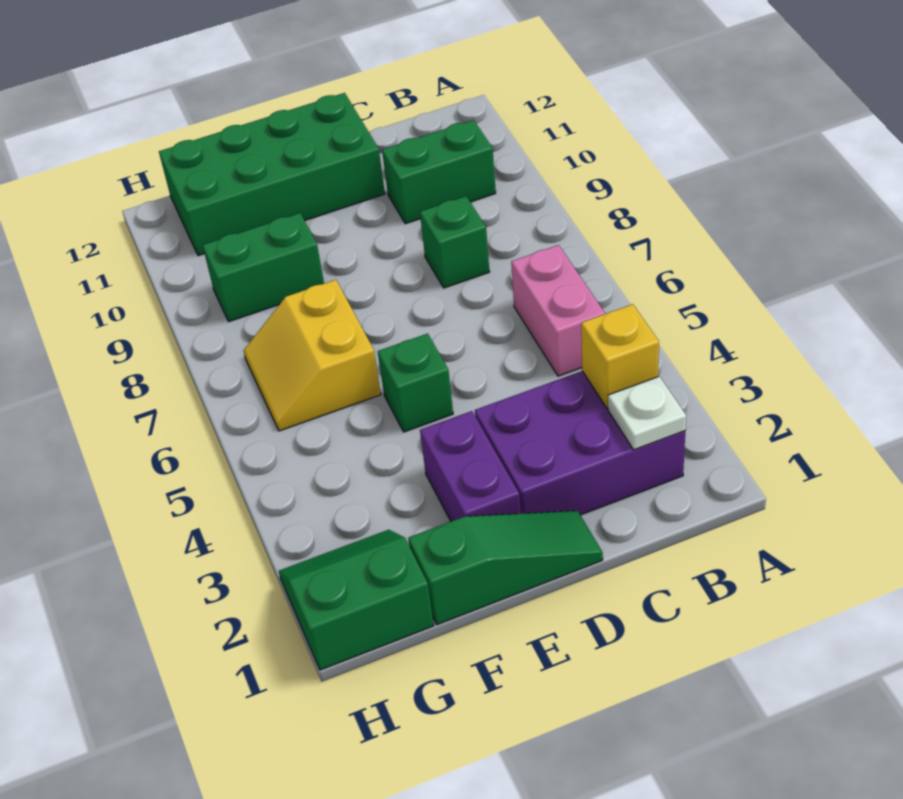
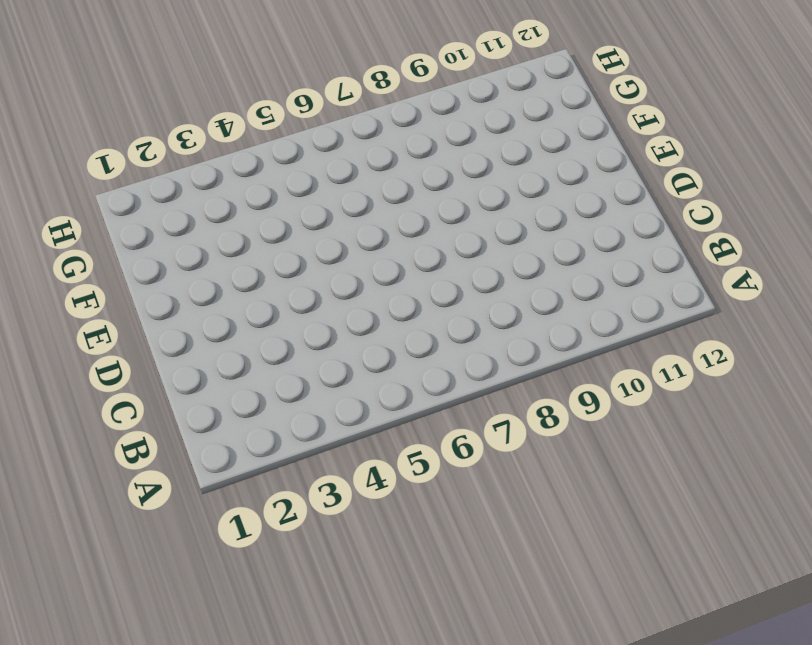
none -> purple brick B2:D3 level 1
none -> pink brick B5:B6 level 1
none -> green brick B10:C10 level 1

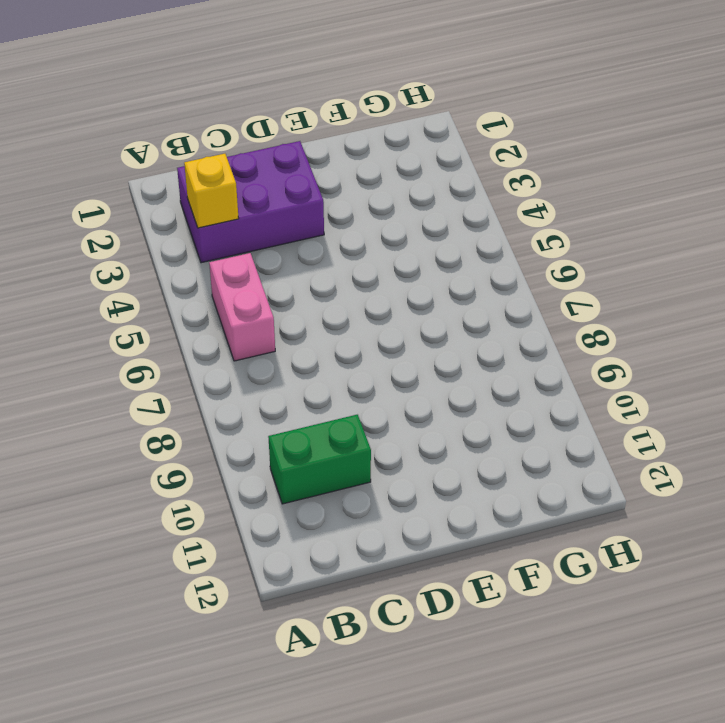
none -> green brick C8 level 1
none -> green slope D1:F1 level 1 top F
none -> green brick D11:G12 level 1

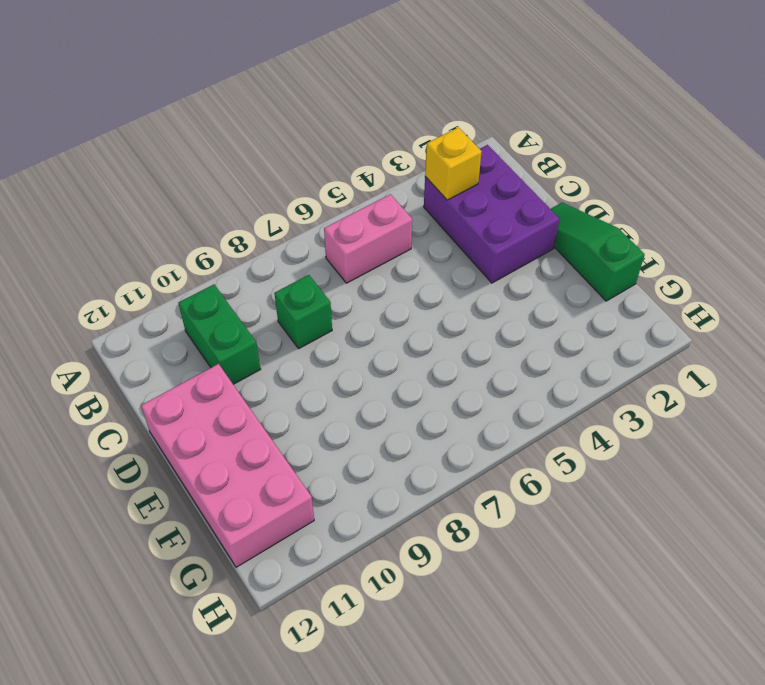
pink brick D11:G12 level 1 -> green brick D11:G12 level 1
none -> purple brick E2:E3 level 1
none -> green brick E5 level 1
none -> yellow slope F6:G7 level 1 top F

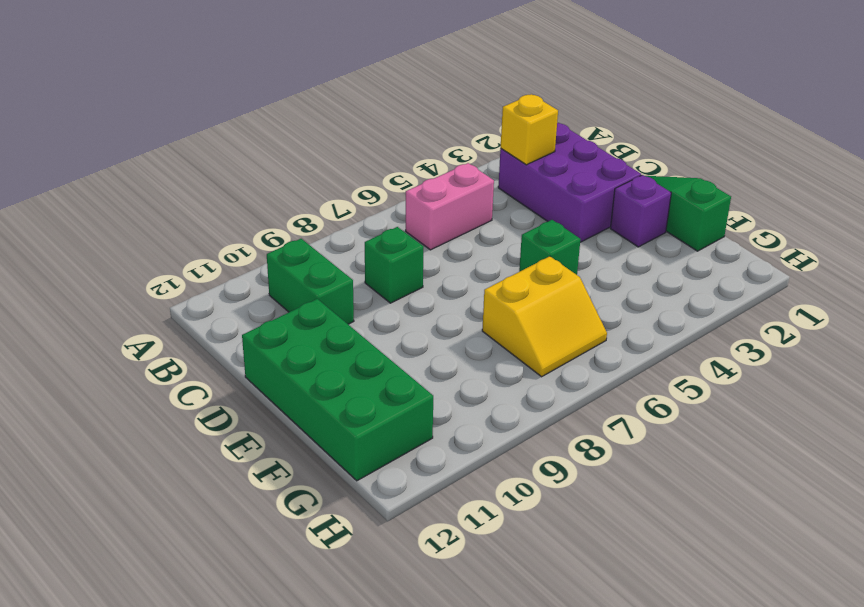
purple brick E2 level 1 -> purple brick E2:E3 level 1
none -> green brick F9:G9 level 1
none -> green slope G1:H2 level 1 top 1
none -> white plate B2 level 2

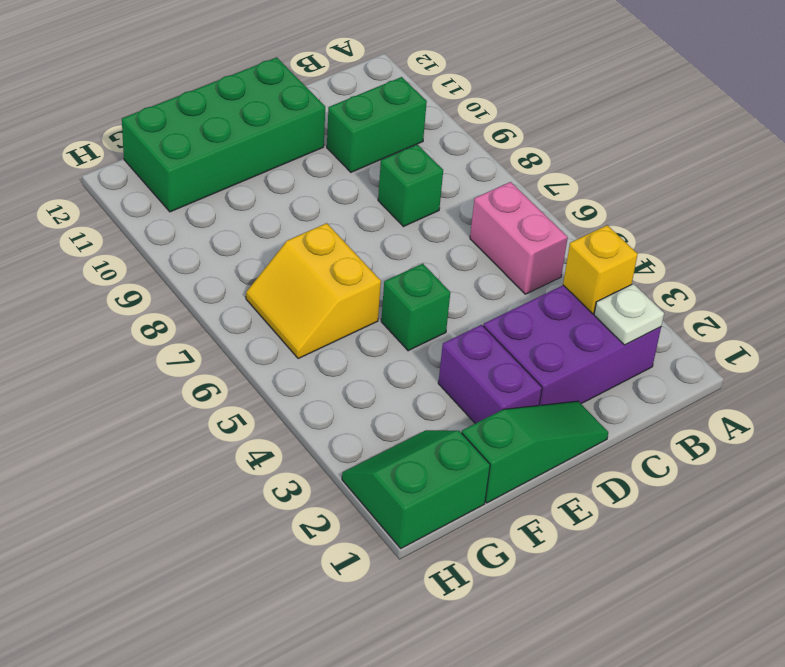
none -> green brick F9:G9 level 1

